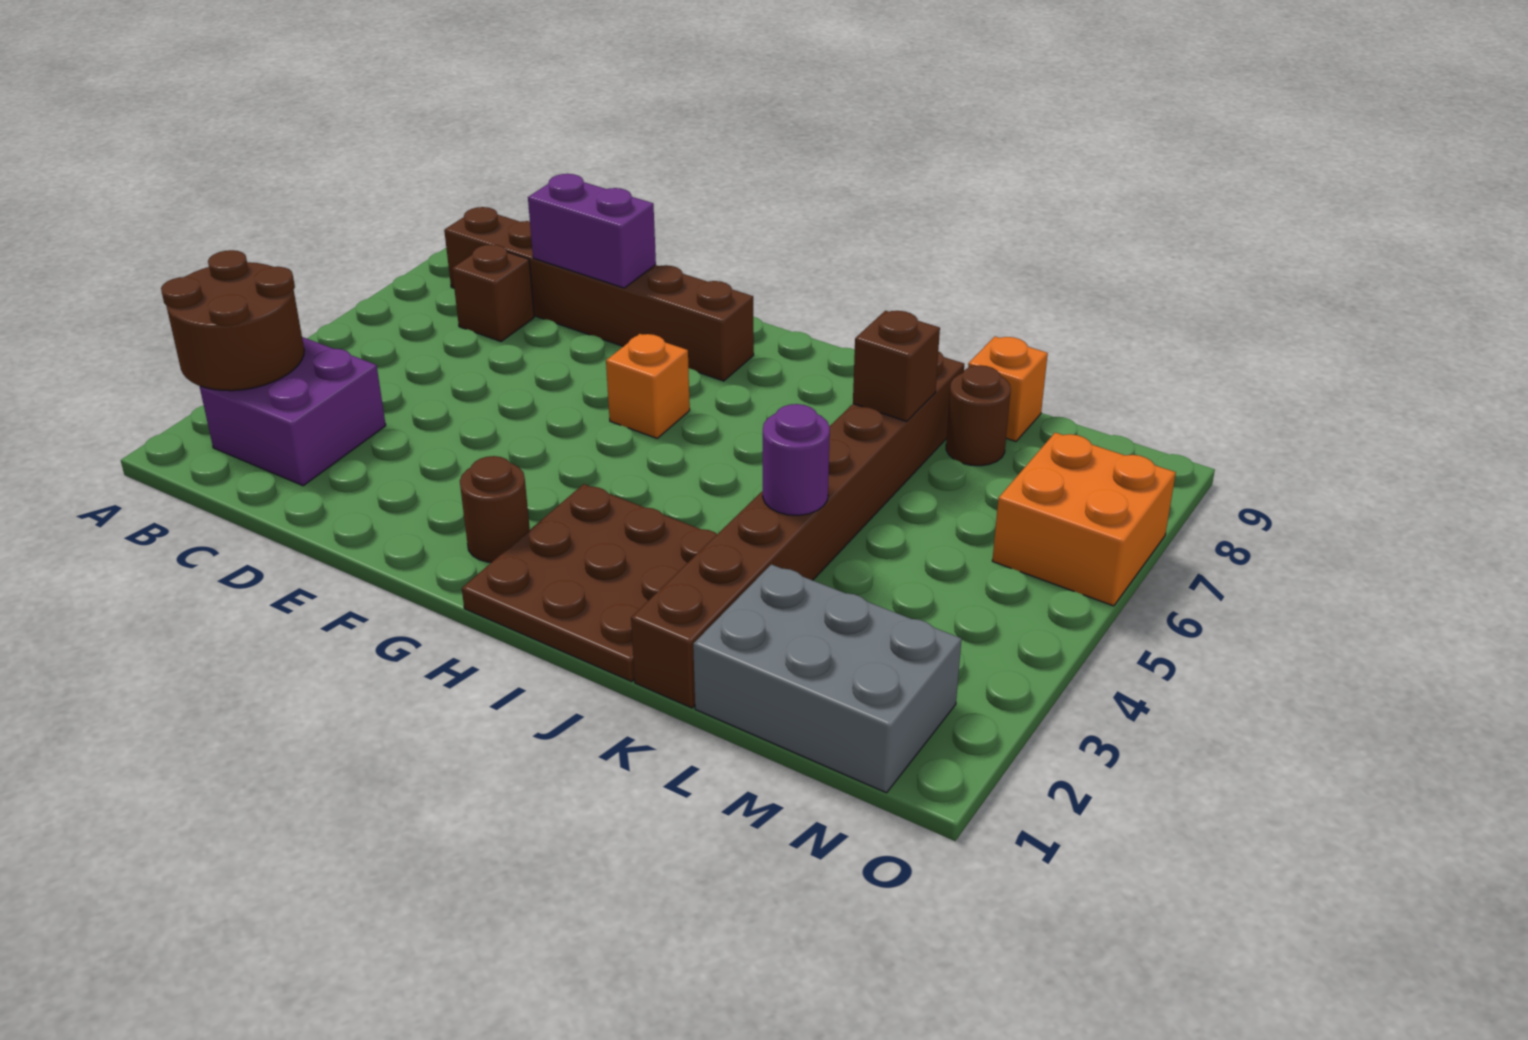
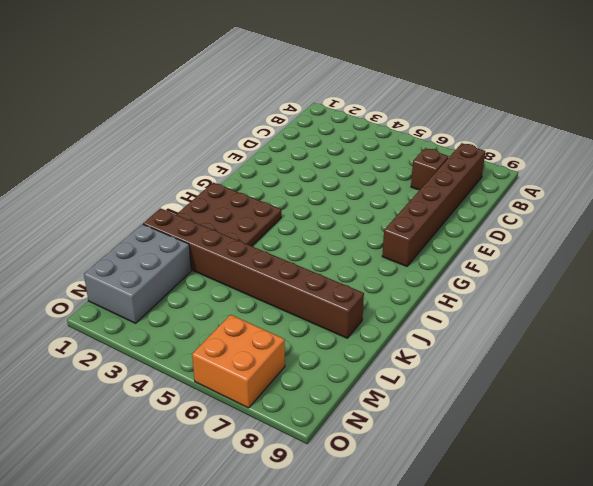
none -> purple brick B2:C3 level 1
none -> brown round brick G2 level 1
none -> orange brick G6 level 1

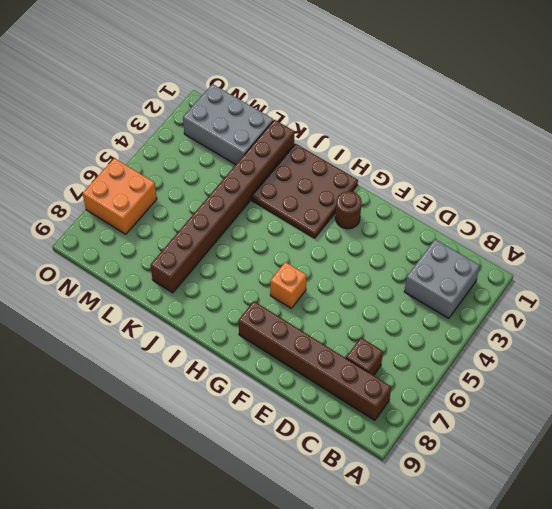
grey brick B2:C3 level 1 -> purple brick B2:C3 level 1
none -> brown round brick L8 level 1
none -> orange brick L9 level 1
none -> brown round brick A2:B3 level 2

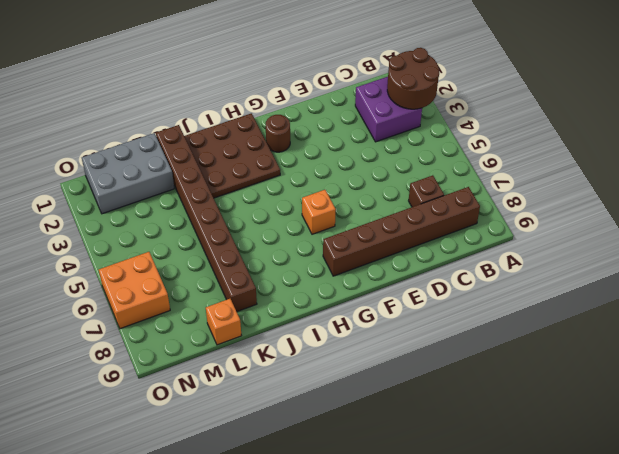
none -> brown round brick L8 level 1
none -> purple brick D8:E8 level 2
none -> purple round brick K4 level 2

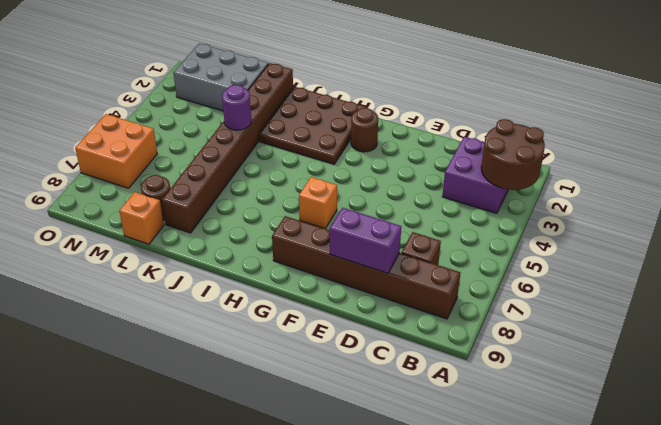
none -> brown brick K7 level 2

